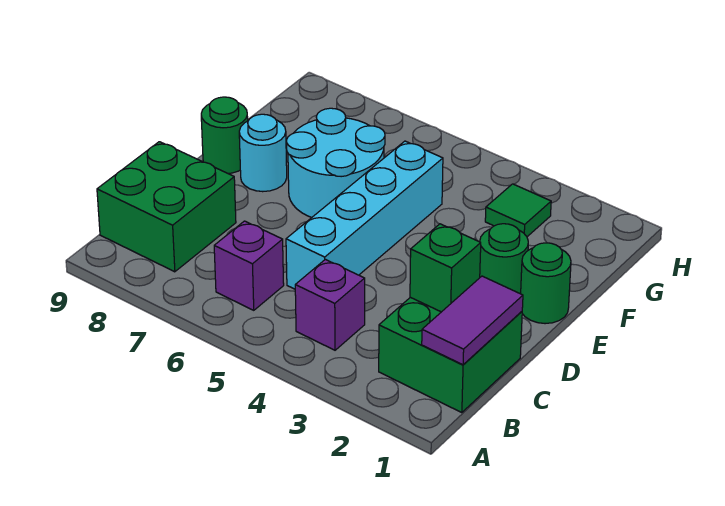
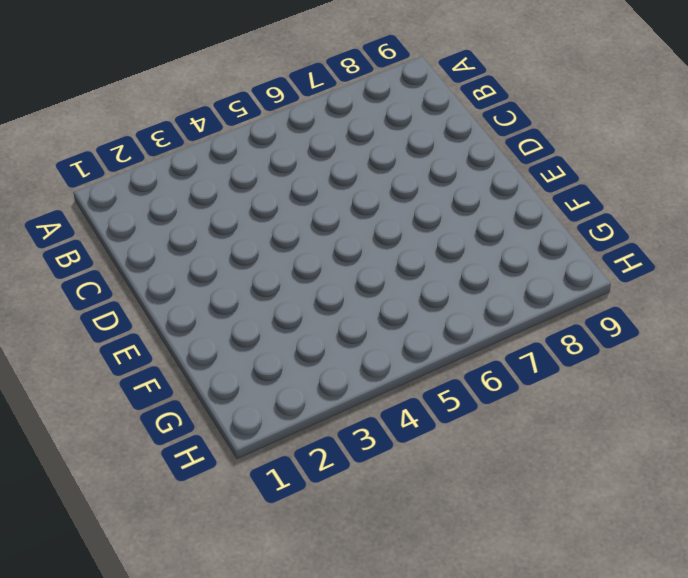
none -> green brick B1:C2 level 1
none -> purple brick B4 level 1
none -> purple brick B6 level 1

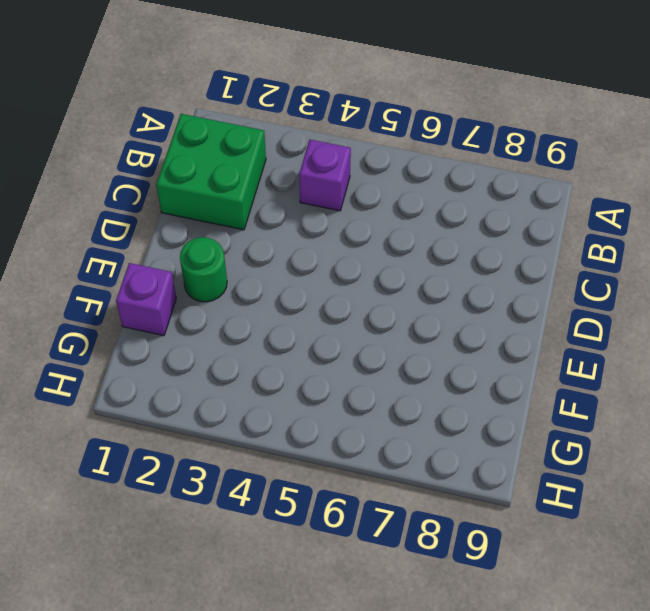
purple brick F1 level 1 -> purple brick B6 level 1
none -> green brick B8:C9 level 1
none -> cyan brick C5:F5 level 1
none -> green round brick E1 level 1

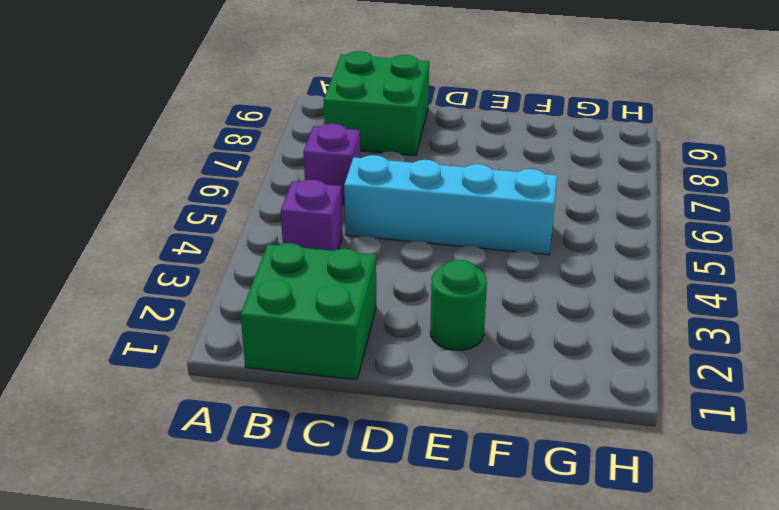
none -> green round brick E1 level 1
none -> cyan round brick E6:F7 level 1
none -> cyan round brick E8 level 1

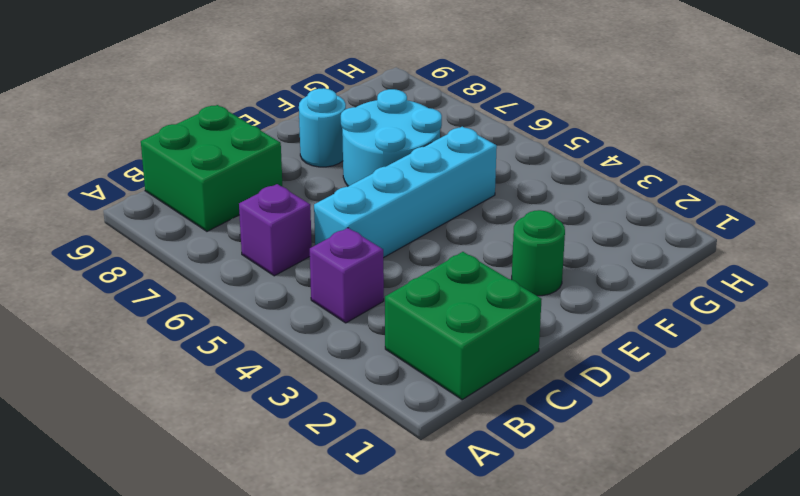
none -> green round brick E1 level 1
none -> green round brick E9 level 1
none -> green tile G3 level 1

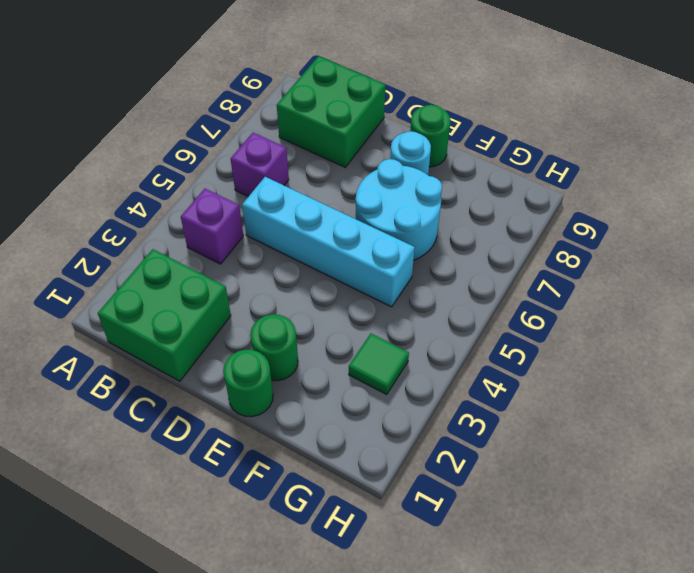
none -> purple tile B1:C1 level 2
none -> green brick C2 level 2

